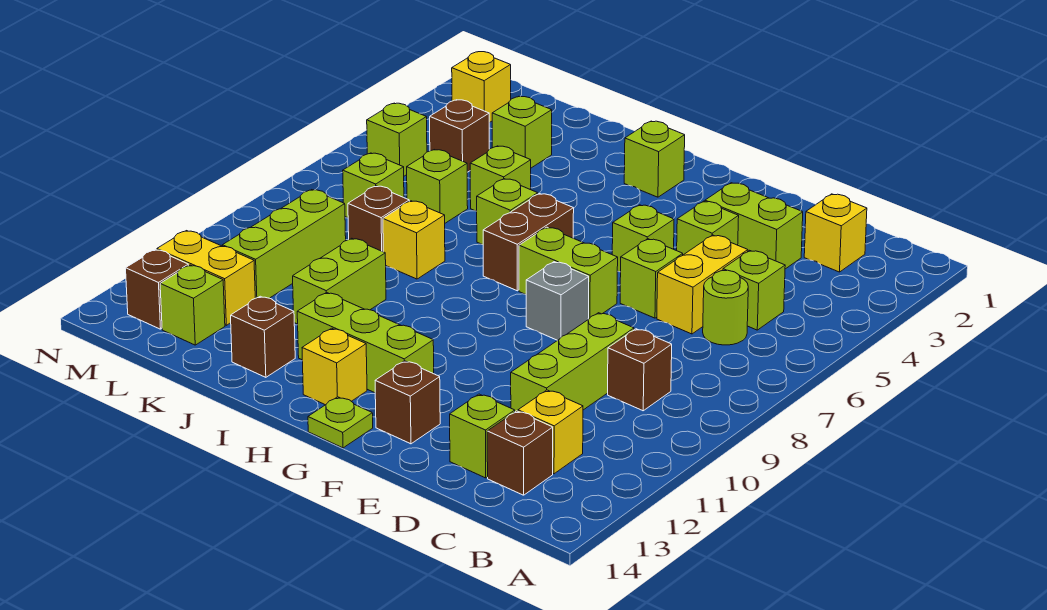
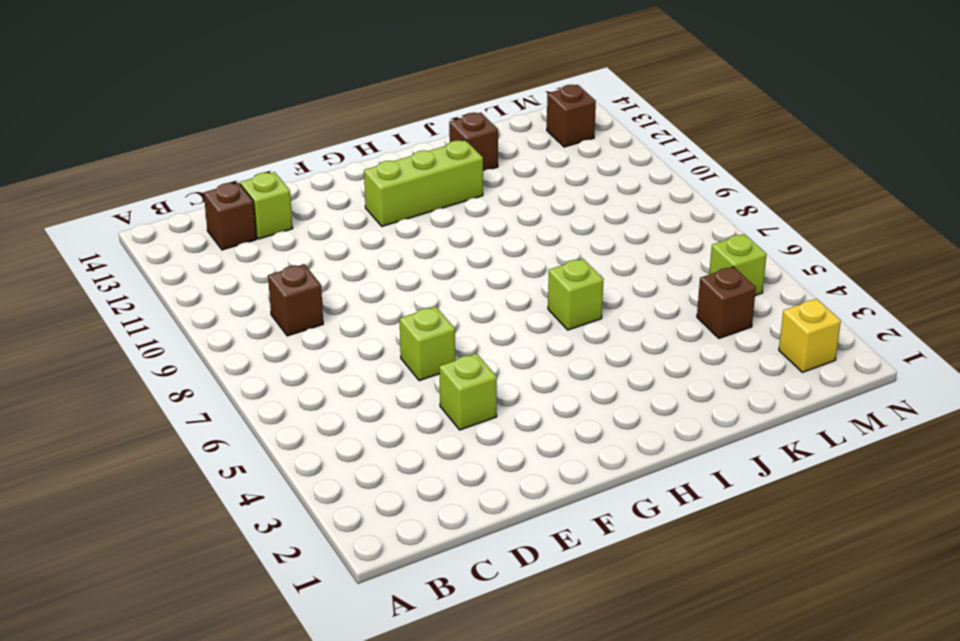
none -> yellow brick C2 level 1
none -> lime brick C5 level 1
none -> lime round brick C6 level 1
none -> yellow brick C12 level 1

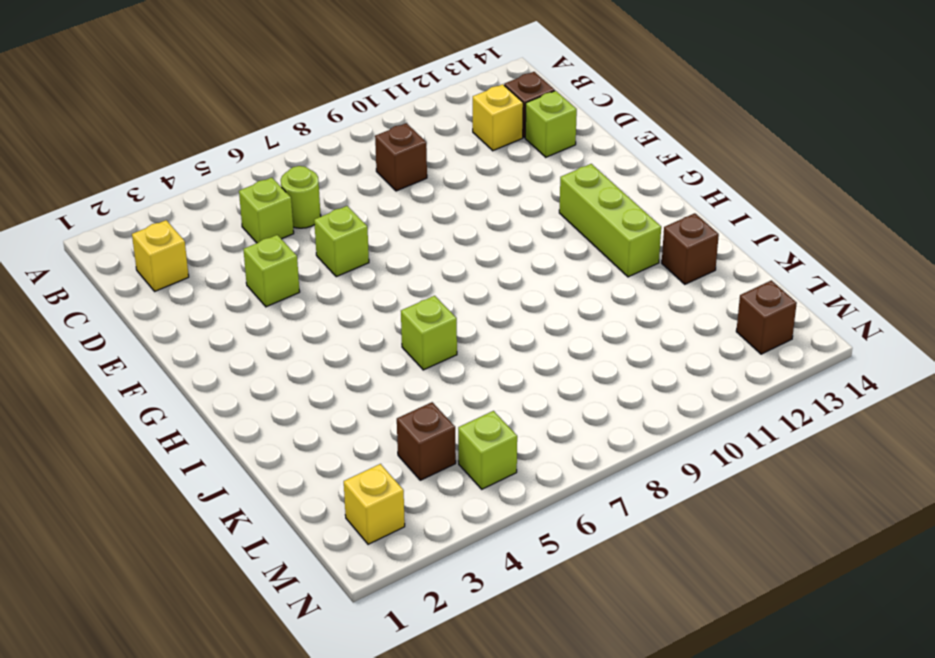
none -> lime brick D3:E3 level 1
none -> yellow brick D5:D6 level 1
none -> lime brick D9:D11 level 1
none -> lime brick F5 level 1

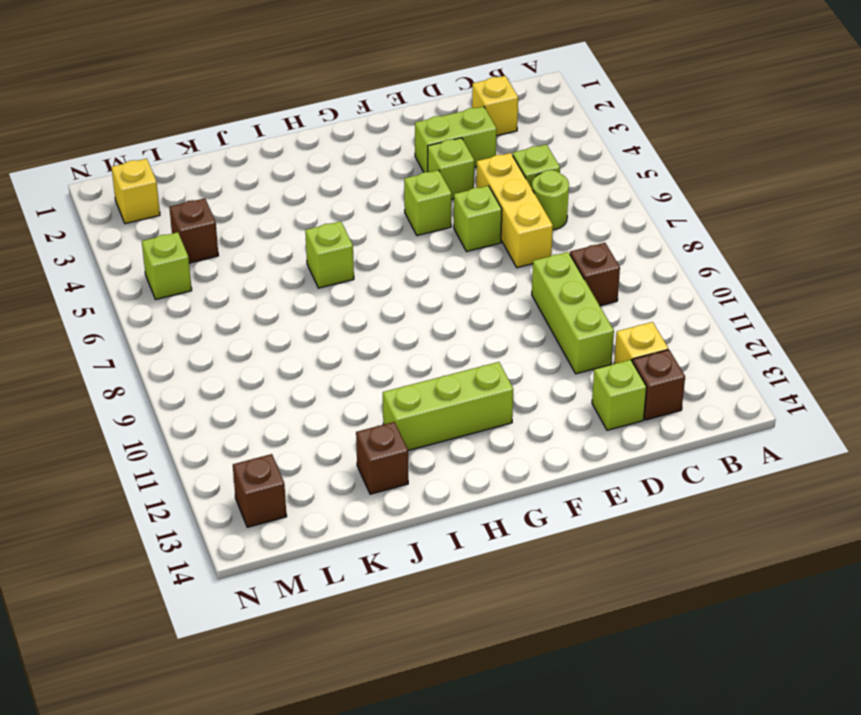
yellow brick D5:D7 level 1 -> yellow brick D5:D6 level 1
none -> lime brick F7:G7 level 1
none -> grey brick F8 level 1
none -> brown brick F13 level 1
none -> lime plate G14 level 1

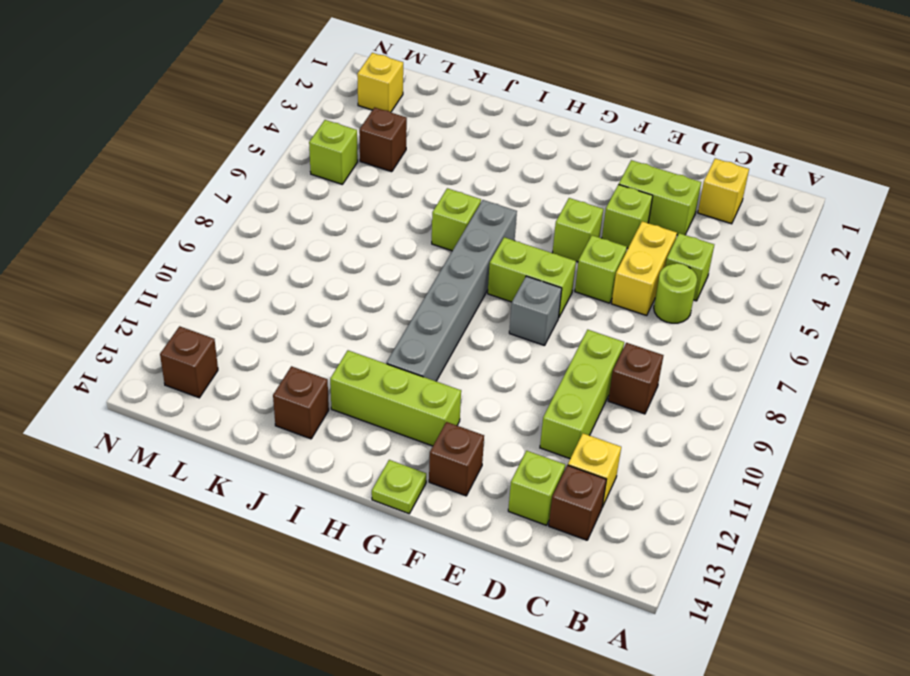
grey brick H6:H11 level 1 -> brown brick H6:H7 level 1
none -> lime brick H2 level 1
none -> yellow brick H13 level 1
none -> lime brick J5 level 1
none -> yellow brick J8 level 1

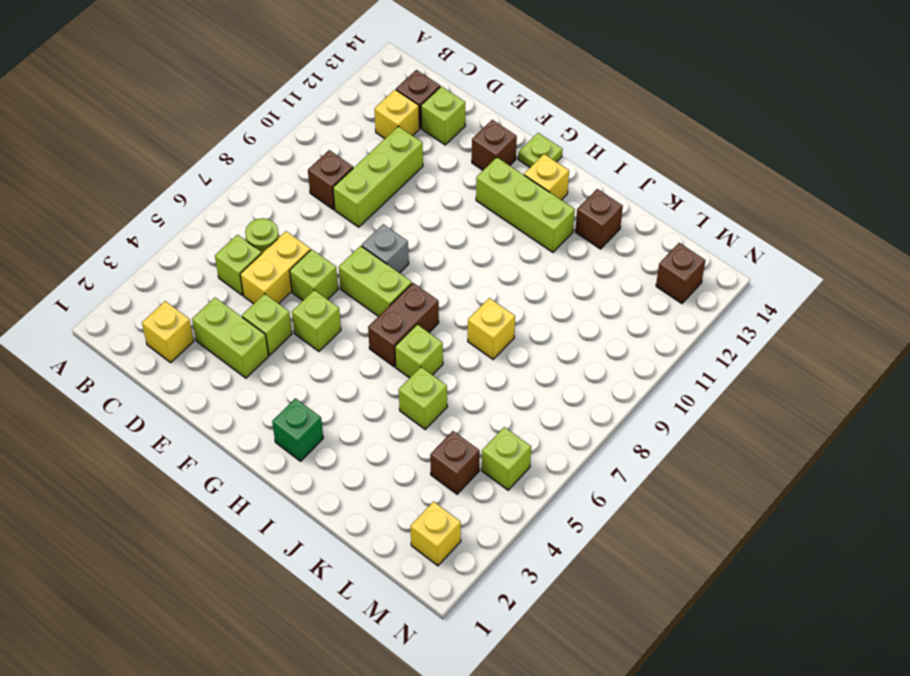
green brick H2 level 1 -> lime brick H2 level 1
none -> lime brick J10:J11 level 1
none -> lime brick K3 level 1
none -> lime brick K6 level 1
none -> brown brick K8 level 1

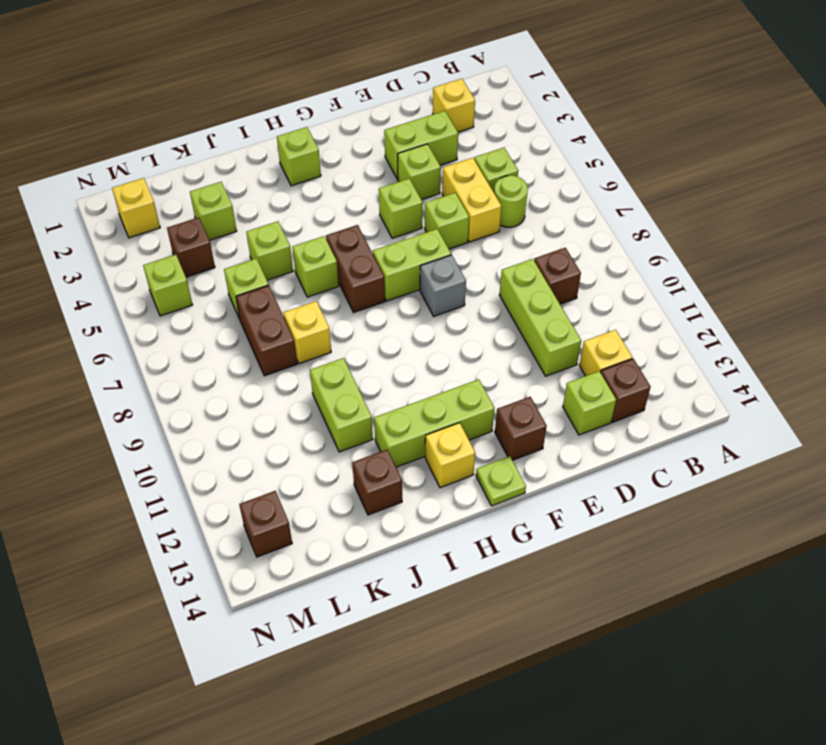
brown brick K7:K8 level 1 -> brown brick K8 level 1
none -> lime brick L7 level 1
none -> lime brick L9:L11 level 1
none -> yellow brick L12:M12 level 1
none -> lime brick L13 level 1

